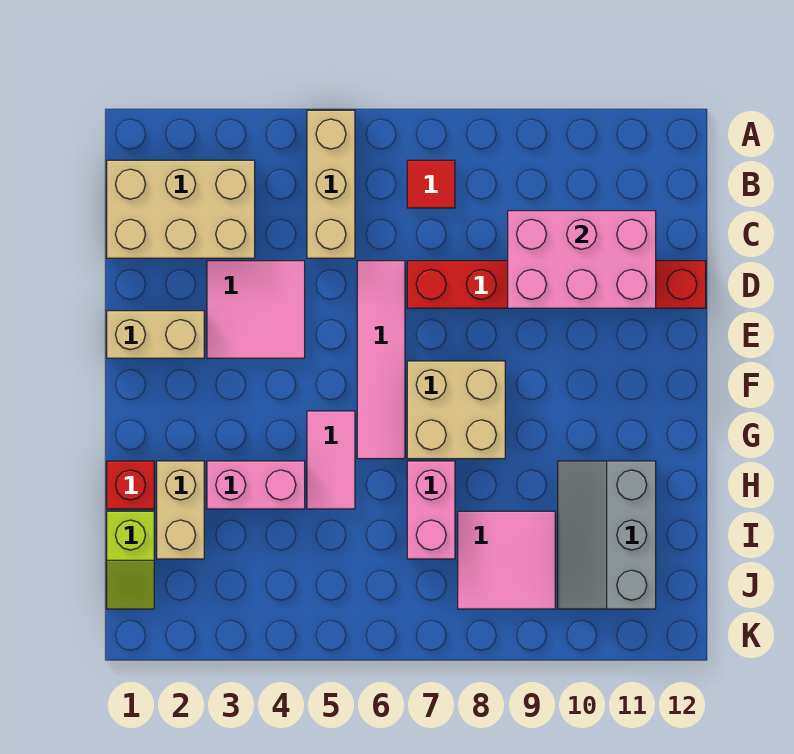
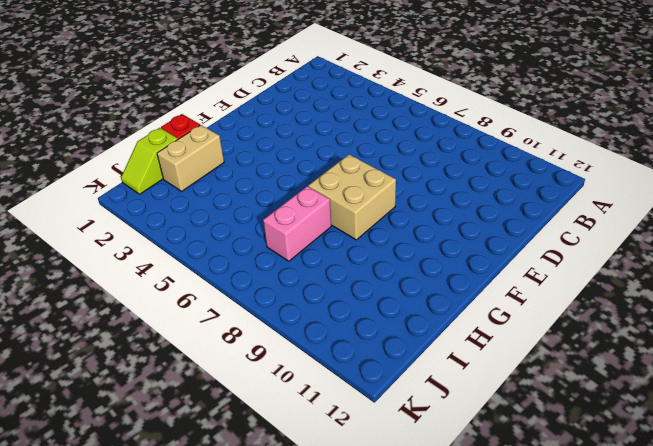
none -> tan brick A5:C5 level 1
none -> tan brick B1:C3 level 1
none -> red tile B7 level 1

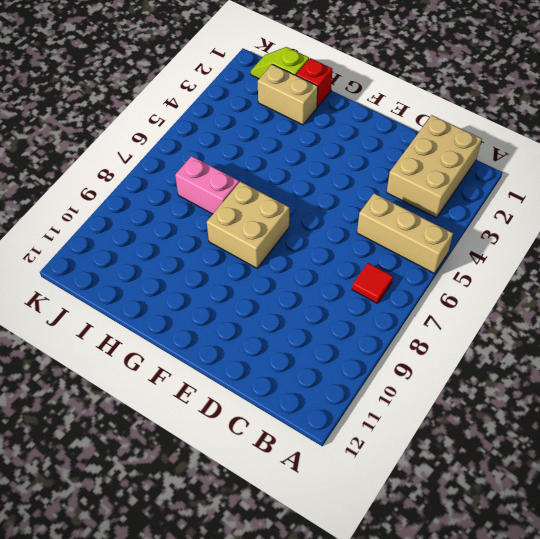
none -> pink tile D3:E4 level 1
none -> pink tile D6:G6 level 1
none -> red brick D7:D12 level 1

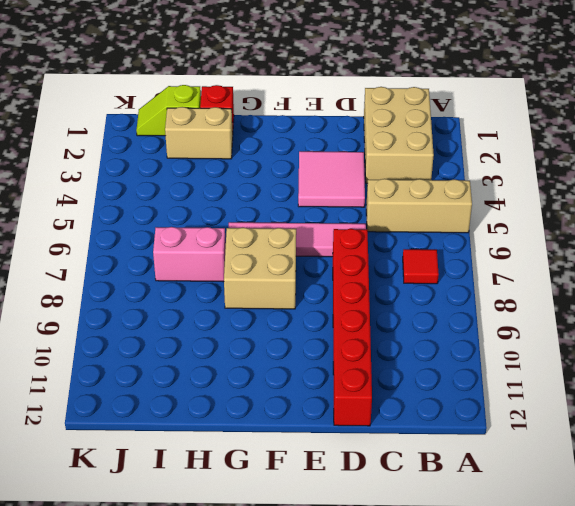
none -> tan brick E1:E2 level 1
none -> pink tile G5:H5 level 1
none -> pink brick H3:H4 level 1

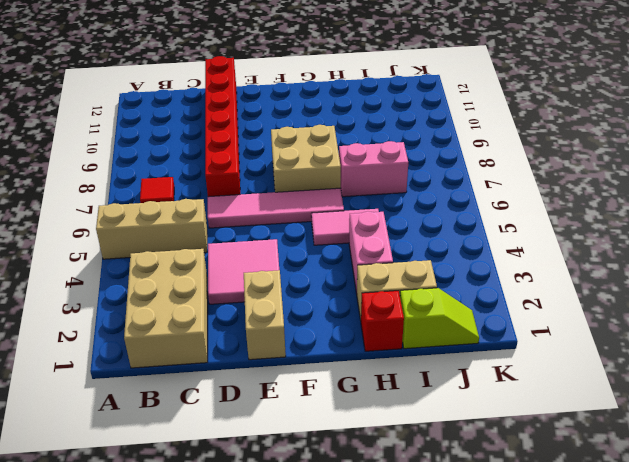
none -> grey slope H10:J11 level 1 top 11
none -> pink tile I8:J9 level 1
none -> pink brick C9:D11 level 2

